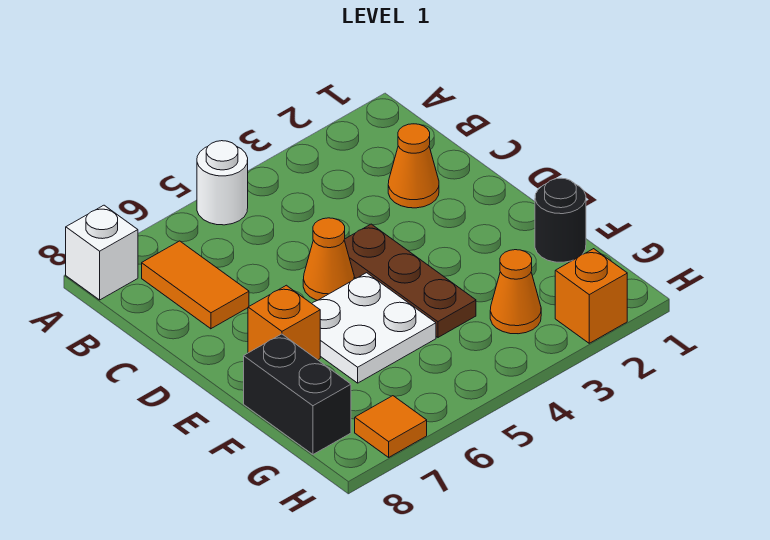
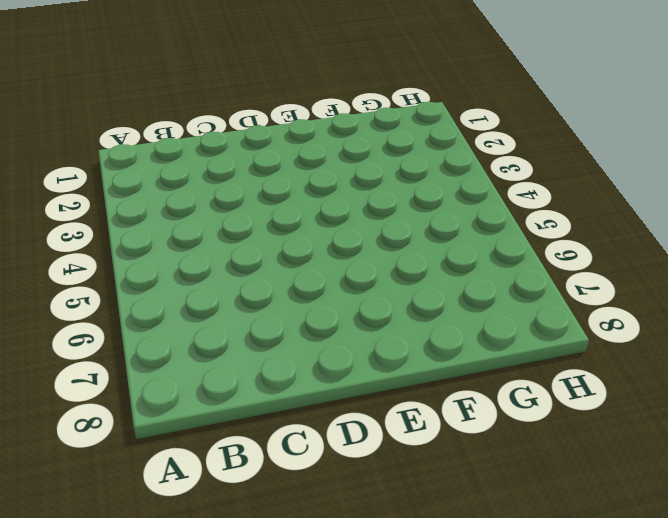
none -> white round brick A5 level 1
none -> white brick A8 level 1
none -> orange tile B7:C7 level 1

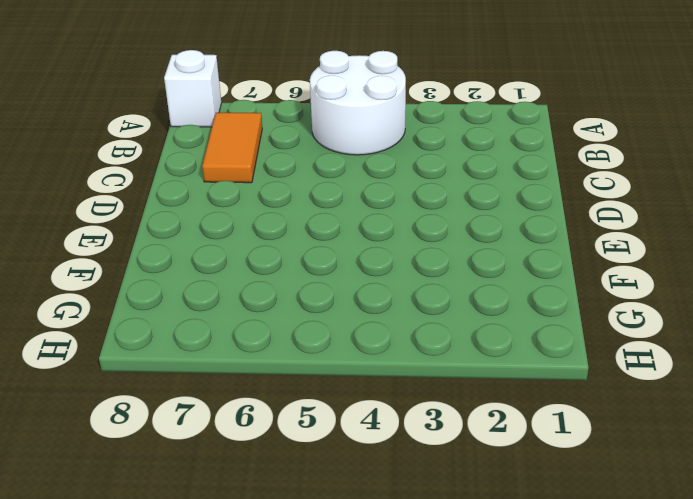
white round brick A4:B5 level 1 -> white round brick A5 level 1
none -> orange cone C2 level 1
none -> brown plate D4:F4 level 1
none -> orange cone D5 level 1

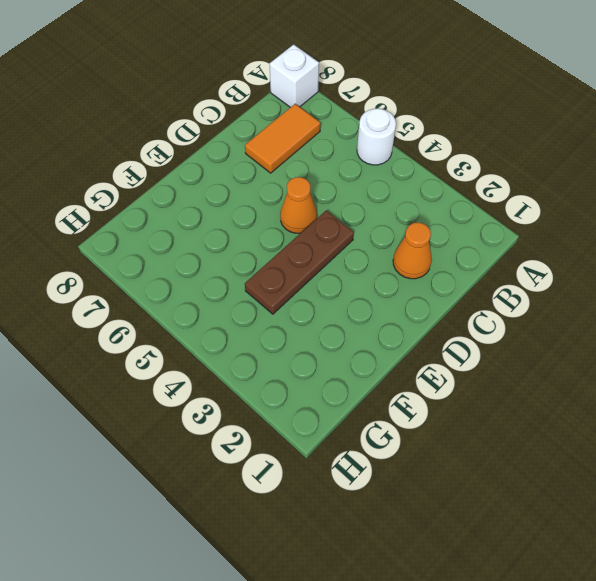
none -> white plate E5:F6 level 1
none -> orange brick E7 level 1
none -> black round brick F1 level 1

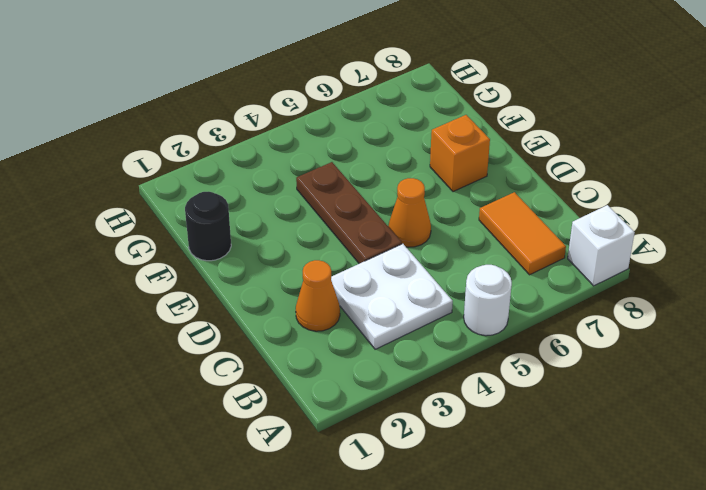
white plate B3:C4 level 1 -> white plate E5:F6 level 1
none -> black brick F8:G8 level 1
none -> orange cone G3 level 1
none -> orange brick H2 level 1

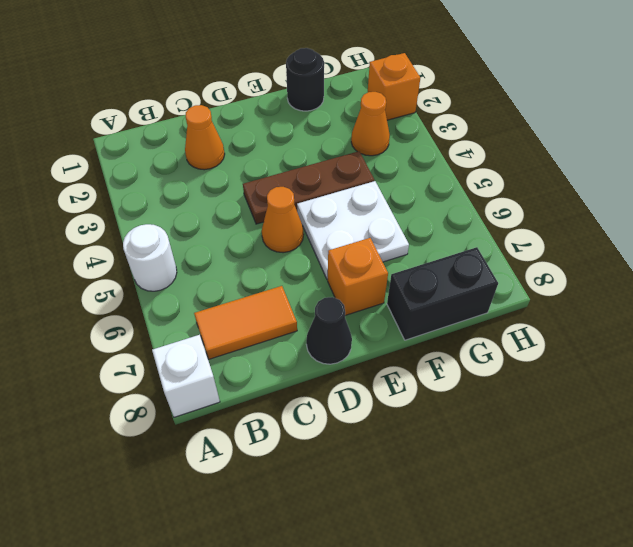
black cone D8 level 1 -> none
none -> orange tile H7 level 1

